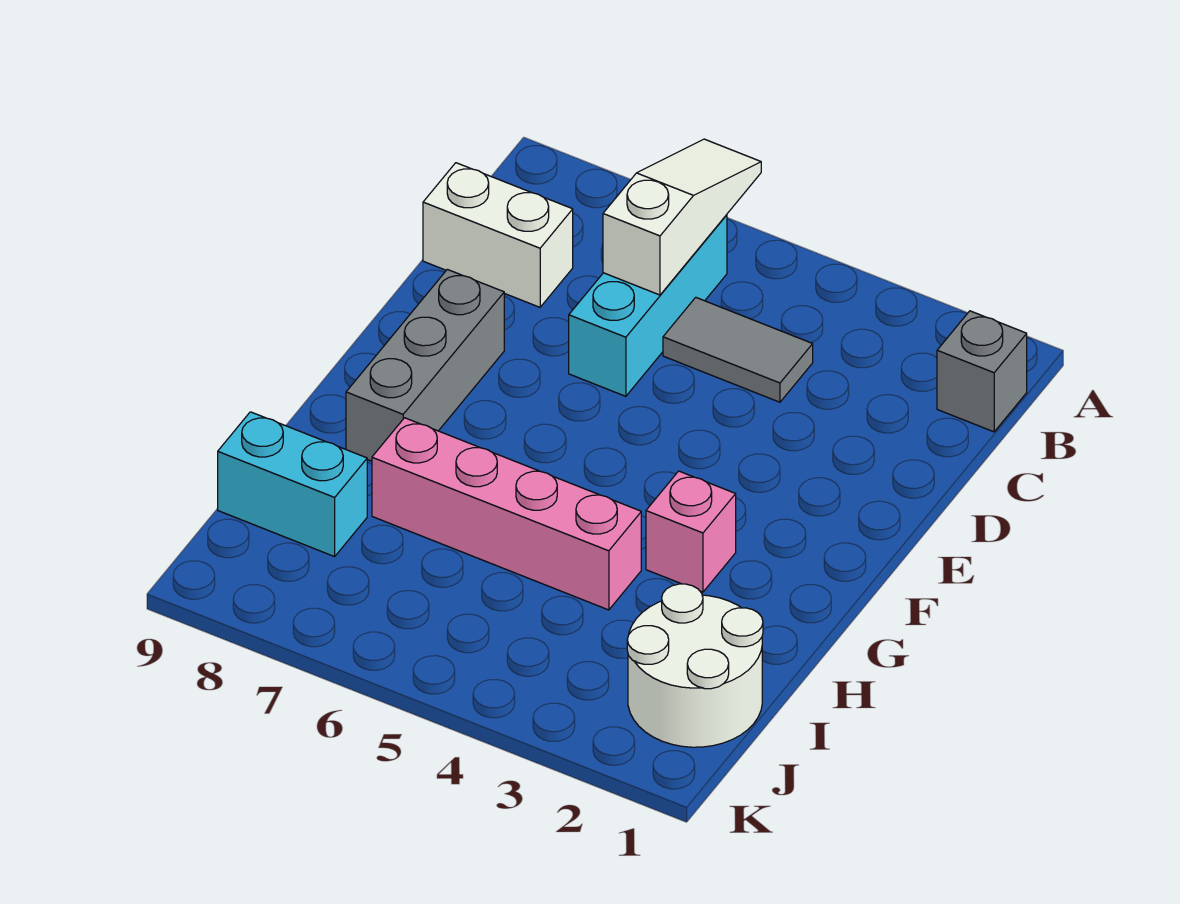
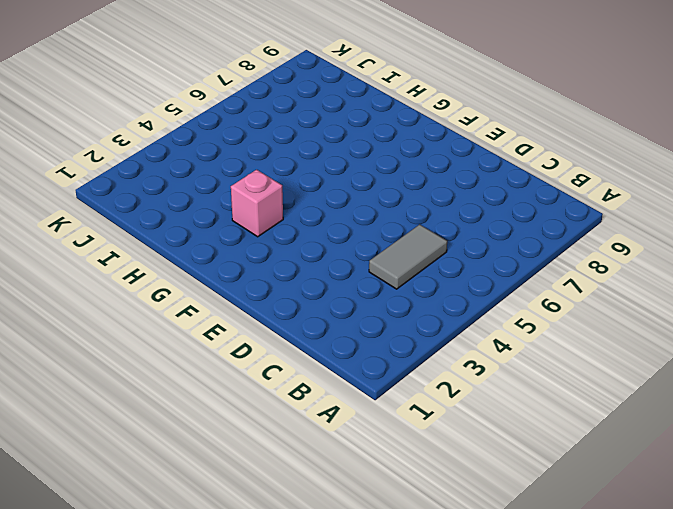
none -> grey brick B1 level 1
none -> cyan brick B6:D6 level 1

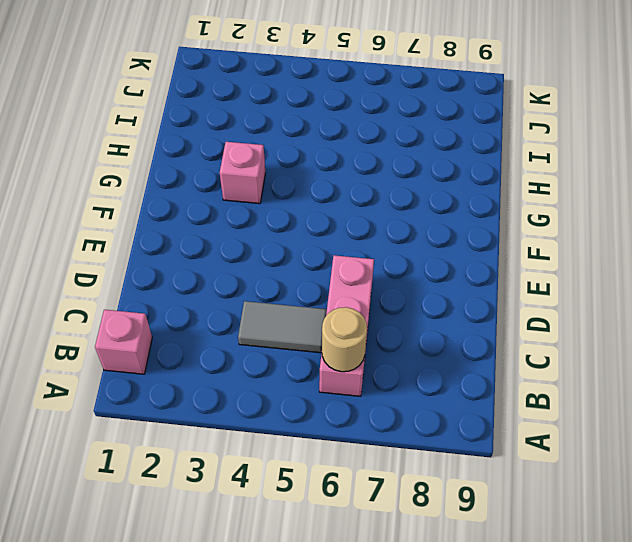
pink brick B1 level 1 -> grey brick B1 level 1
pink brick B6:D6 level 1 -> cyan brick B6:D6 level 1
tan round brick B6 level 2 -> white slope A6:C6 level 2 top C
none -> white brick C8:C9 level 1
none -> grey brick E8:G8 level 1

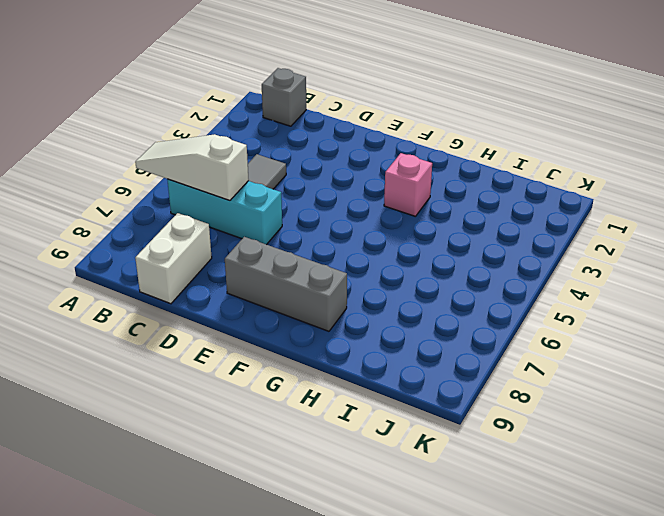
none -> pink brick H4:H7 level 1
none -> white round brick I1:J2 level 1

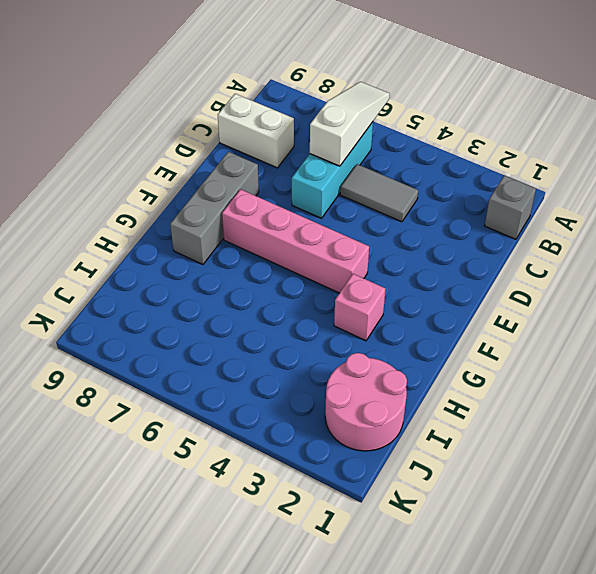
pink brick F4:F7 level 1 -> pink brick H4:H7 level 1
pink round brick I1:J2 level 1 -> white round brick I1:J2 level 1
none -> cyan brick I8:I9 level 1

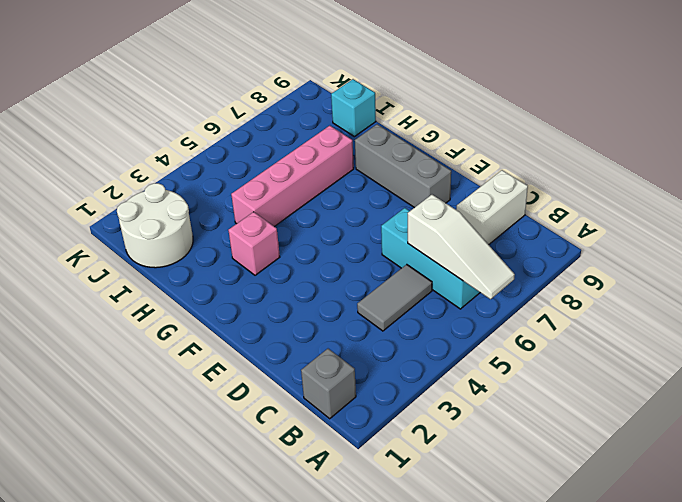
cyan brick I9 level 1 -> cyan brick I8:I9 level 1

